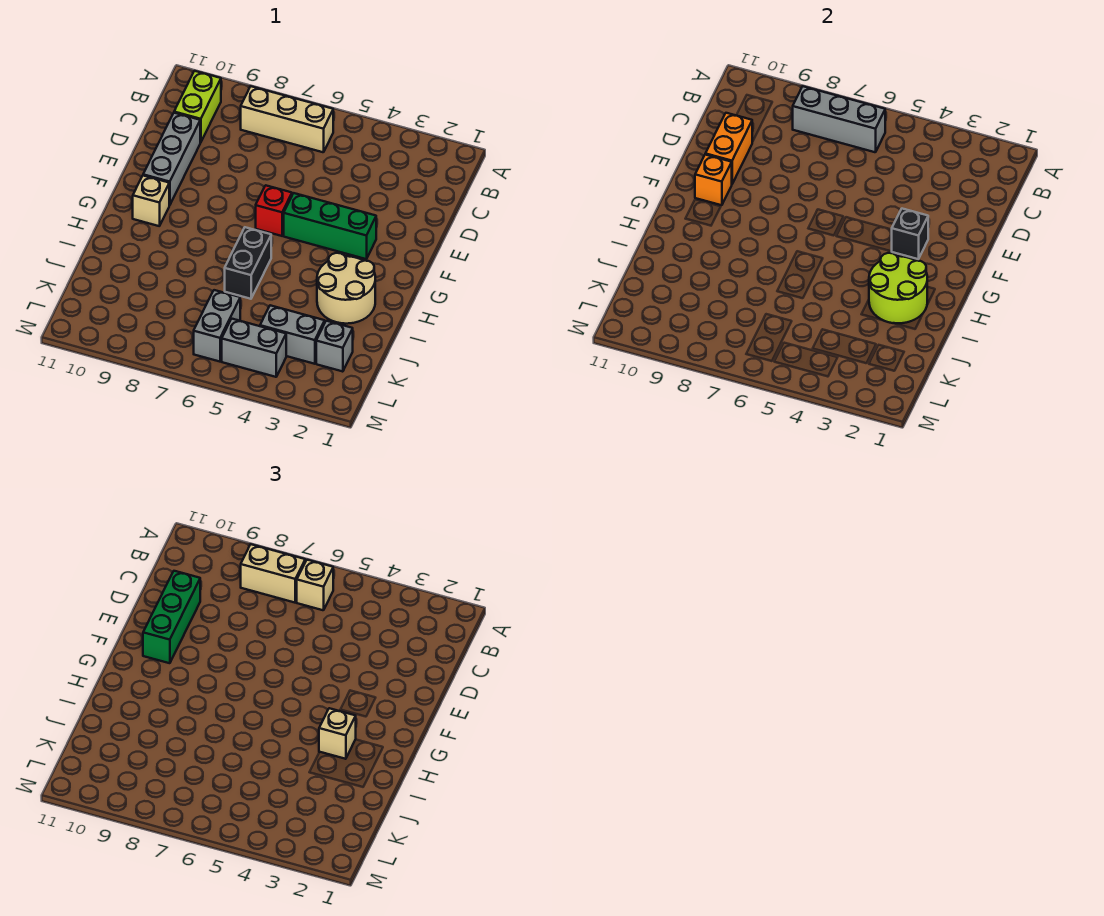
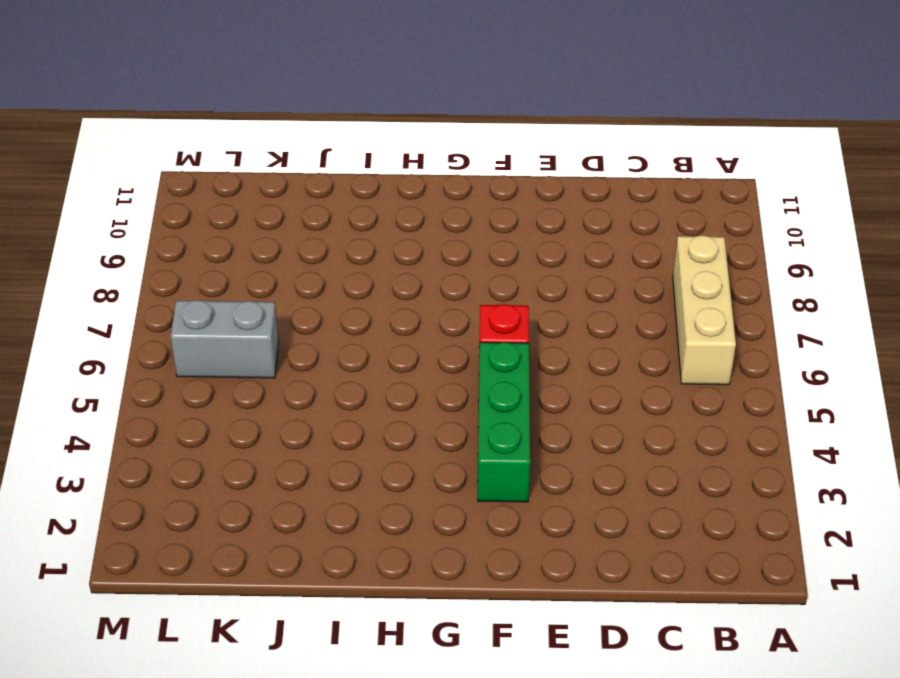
none -> lime brick B10:C10 level 1
none -> grey brick D10:F10 level 1
none -> tan brick G10 level 1

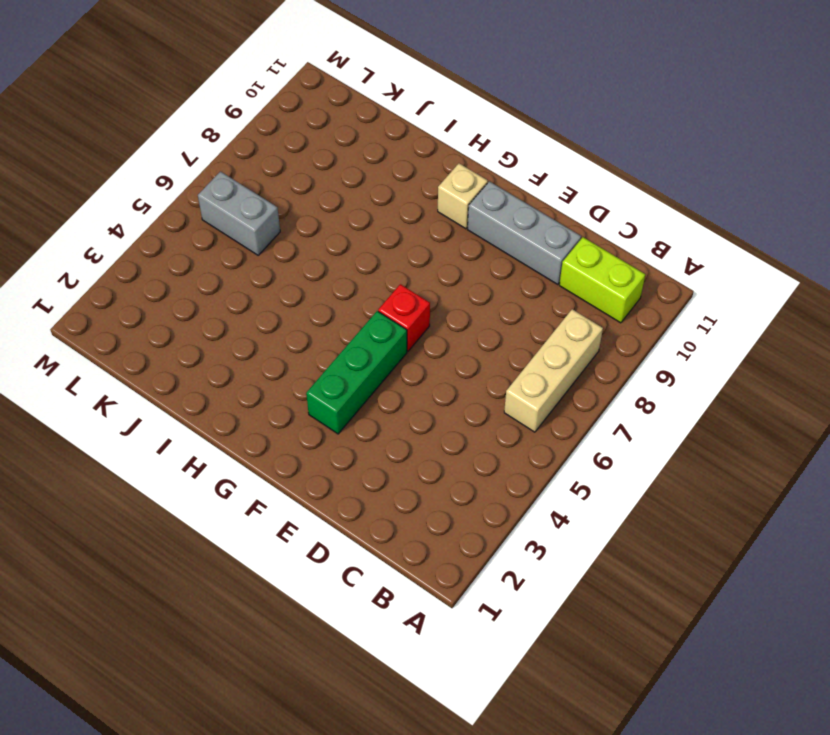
none -> tan round brick H2:I3 level 1
none -> black brick H6:I6 level 1
none -> grey brick K2 level 1

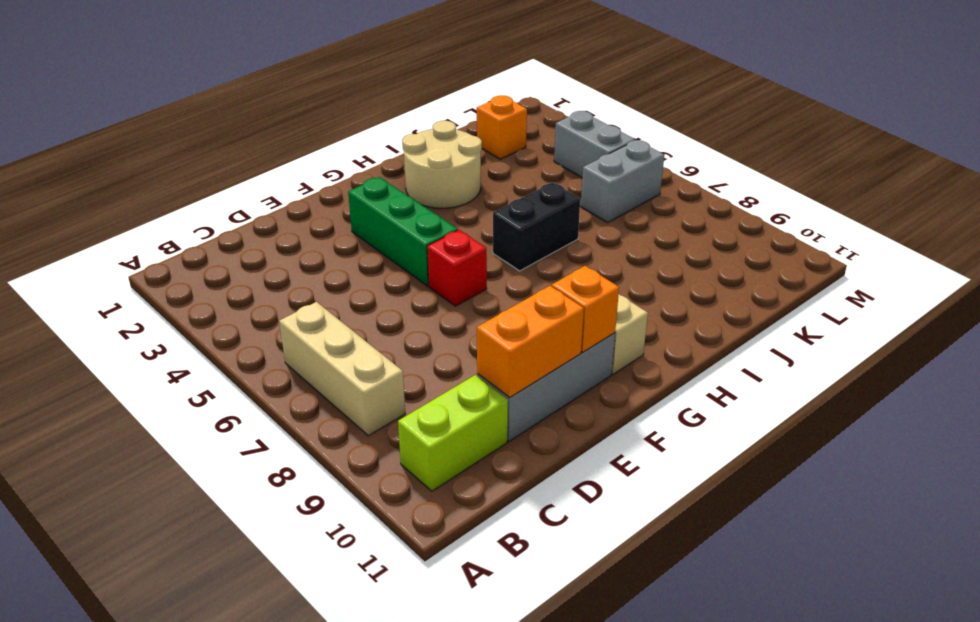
orange brick K2 level 1 -> grey brick K2 level 1
none -> grey brick K3:K4 level 1
none -> grey brick B6:B8 level 2
none -> black brick F3 level 2

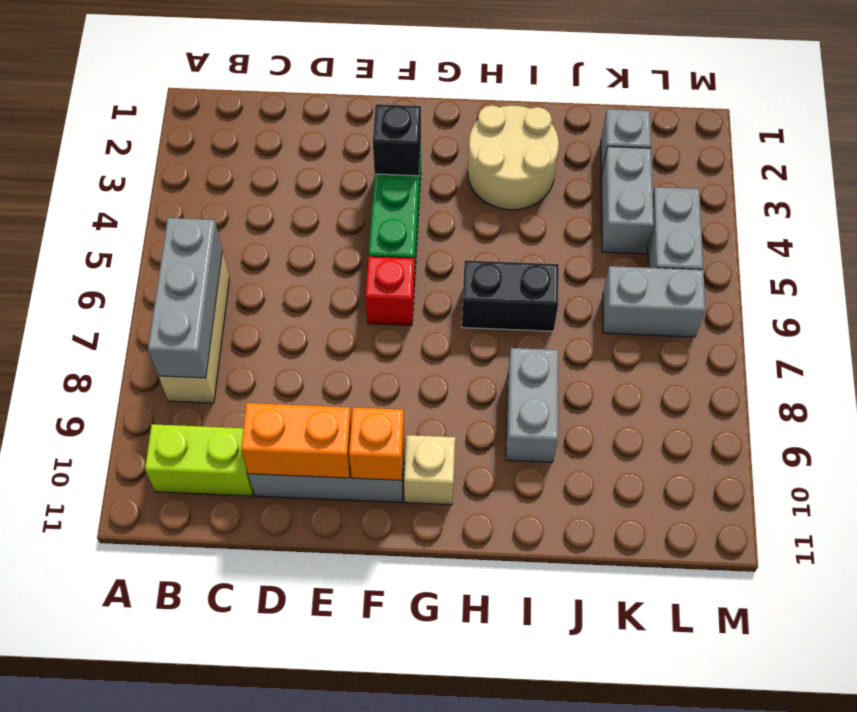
grey brick I8:I9 level 1 -> none
none -> lime round brick H2:I3 level 2
none -> tan brick B6 level 3
none -> tan brick B7:B8 level 3

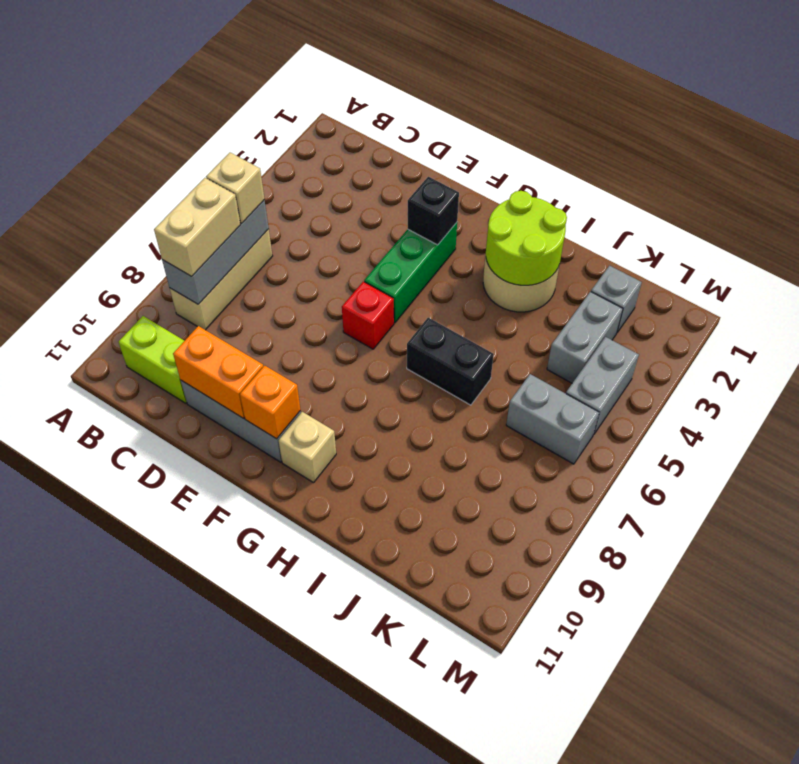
none -> green brick D10:F10 level 3
none -> tan brick H3 level 3

